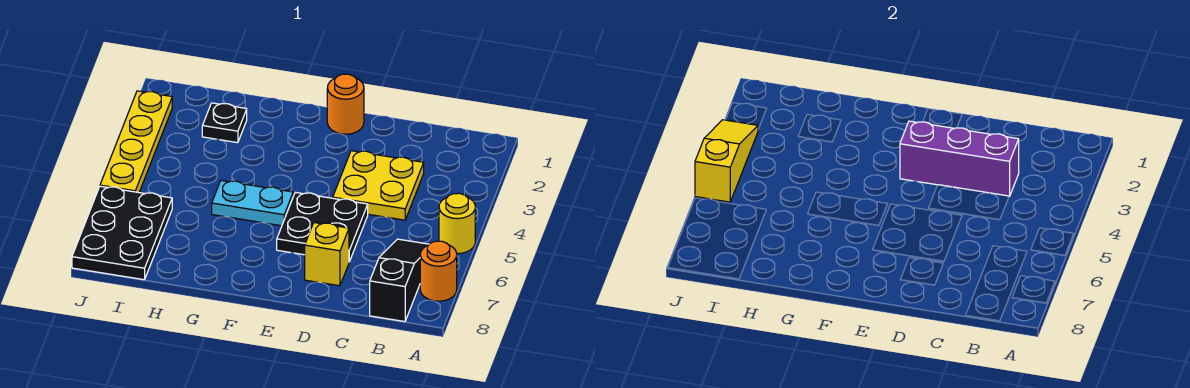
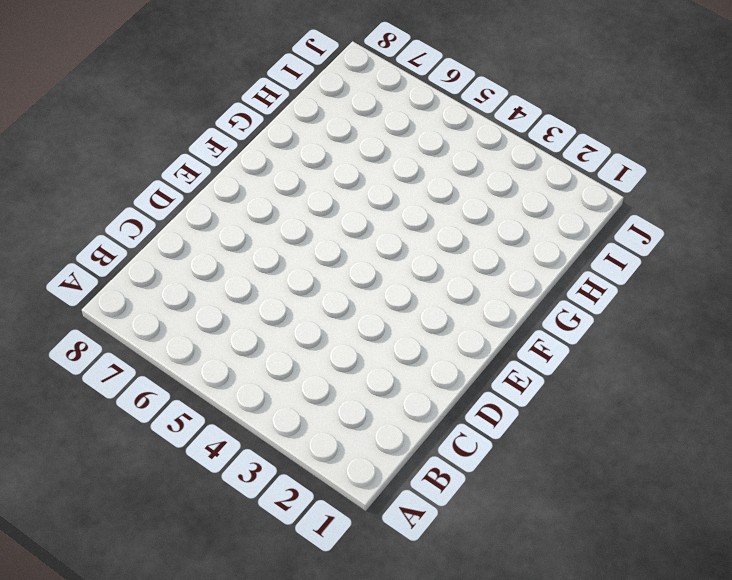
none -> yellow round brick A5 level 1
none -> orange round brick A7 level 1
none -> black slope B6:B8 level 1 top 8

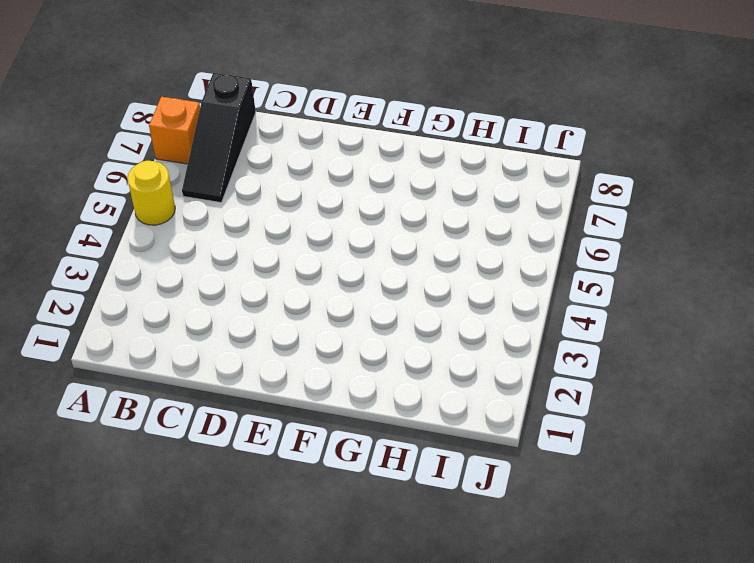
orange brick A7 level 1 -> orange round brick A7 level 1
none -> yellow plate C3:D4 level 1
none -> black plate D5:E6 level 1
none -> yellow brick D7 level 1

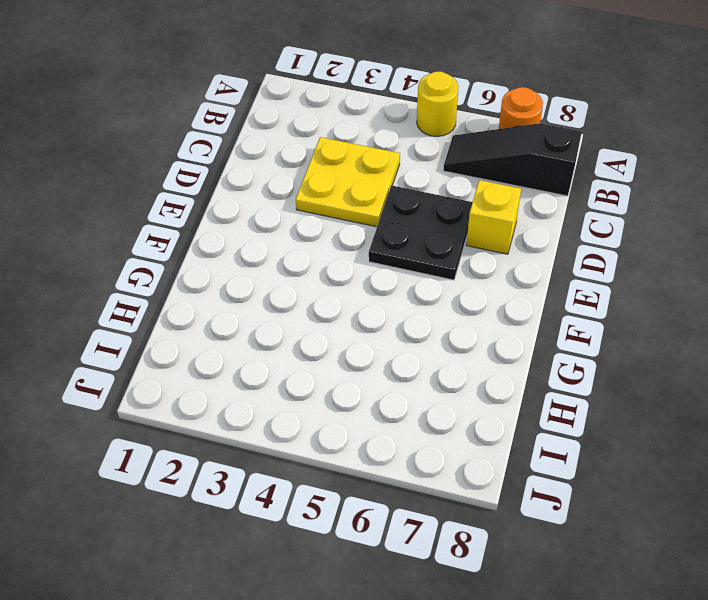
none -> orange round brick E1 level 1
none -> cyan plate F5:G5 level 1
none -> black plate H2 level 1

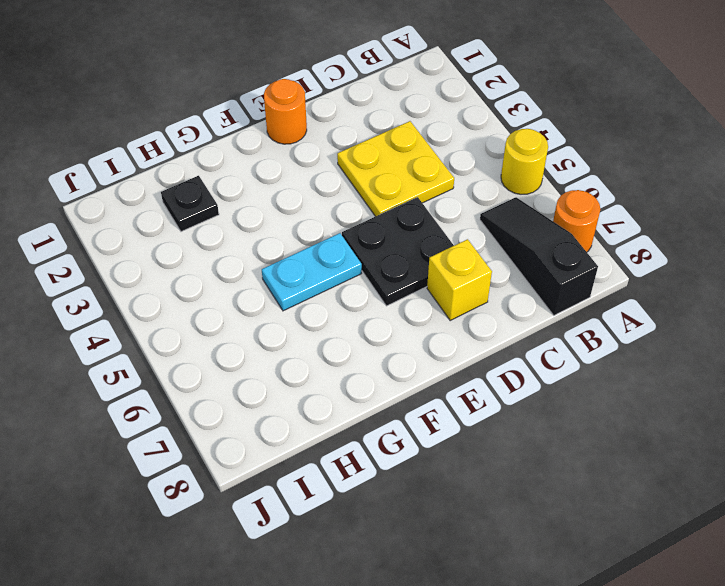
none -> black plate I6:J8 level 1
none -> yellow plate J2:J5 level 1
none -> purple brick C3:E3 level 2

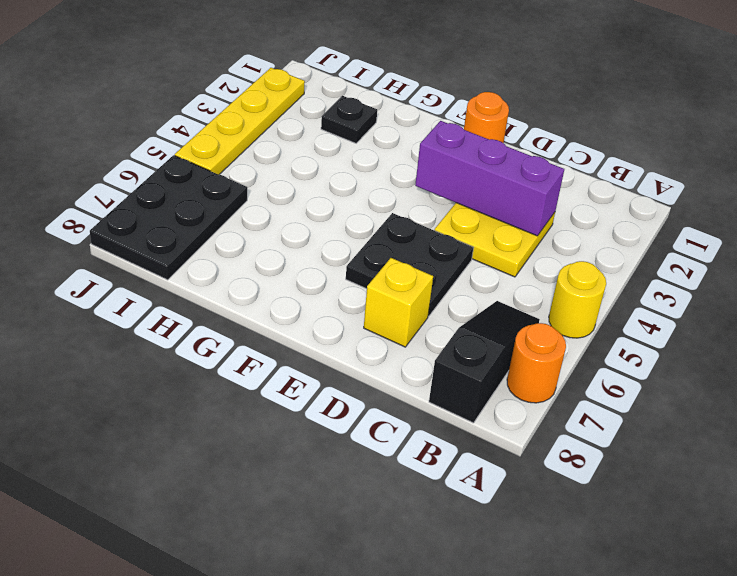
none -> cyan plate F5:G5 level 1
none -> yellow slope J3:J5 level 2 top 5

